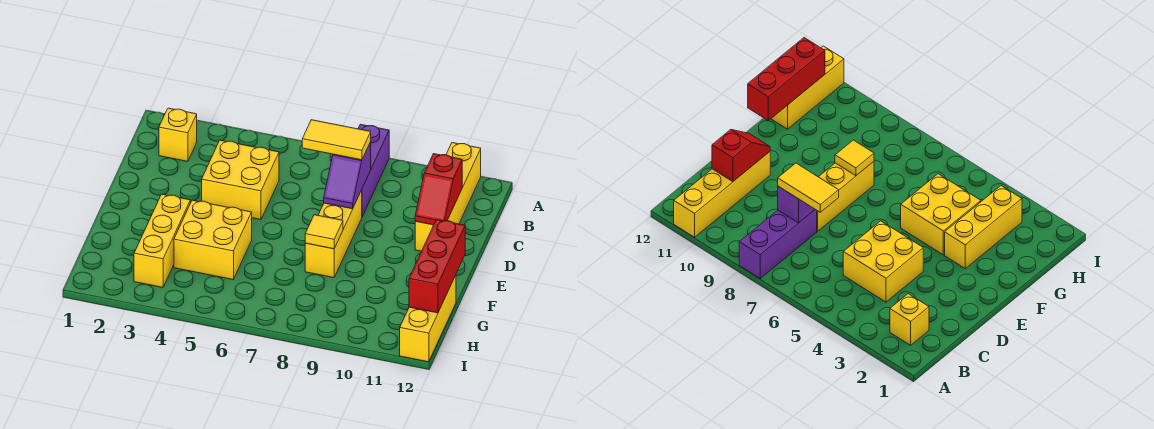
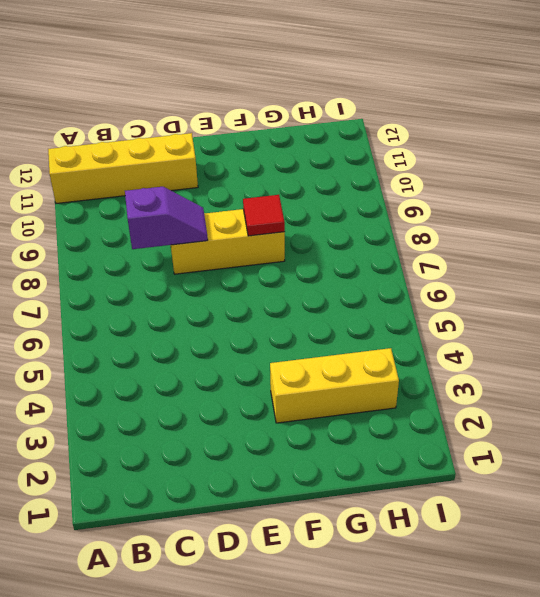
red tile F8 level 2 -> yellow tile F8 level 2
none -> purple brick A8:C8 level 1
none -> yellow brick B2 level 1
none -> yellow brick C4:D5 level 1

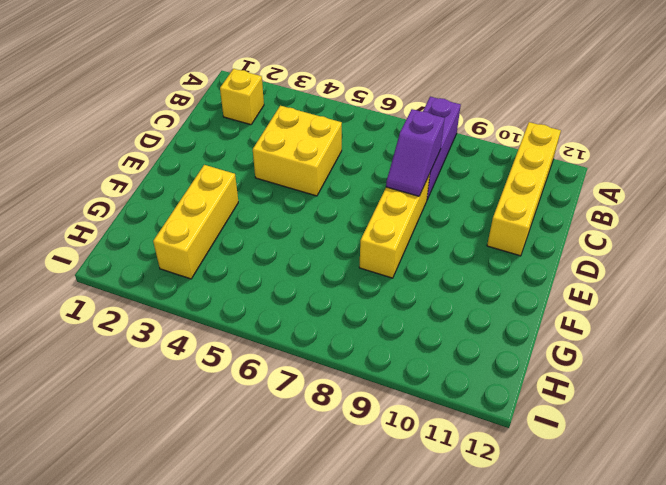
none -> yellow brick F4:G5 level 1
none -> yellow brick G12:I12 level 1
none -> red slope C11:D11 level 2 top C

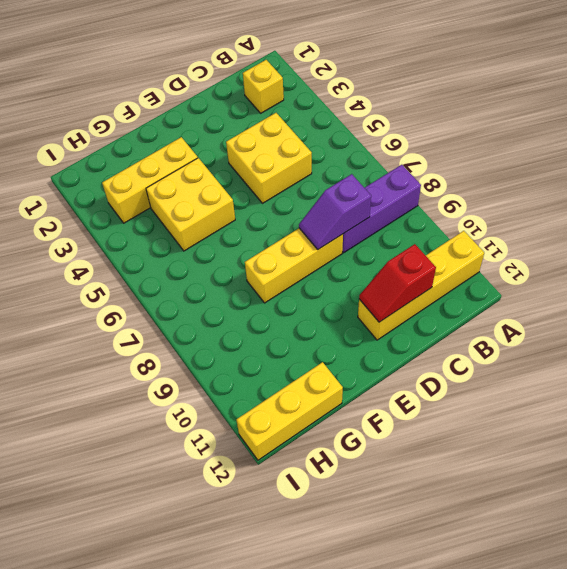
none -> yellow tile F8 level 2
none -> red brick F12:H12 level 2
none -> yellow tile C7:C8 level 3

